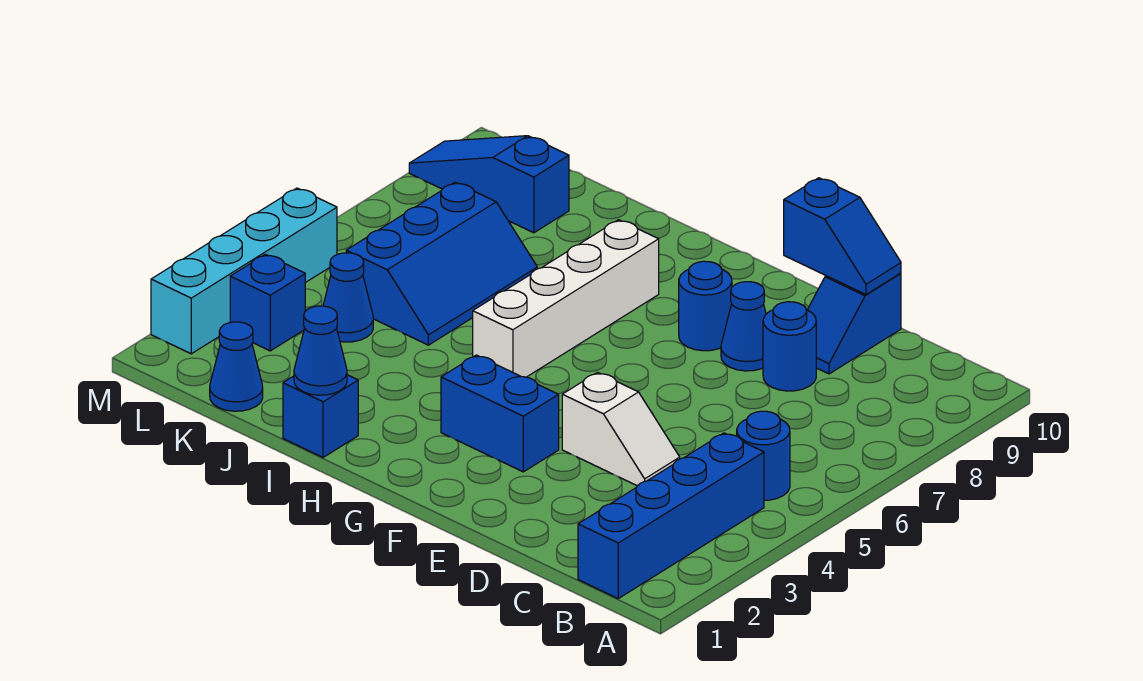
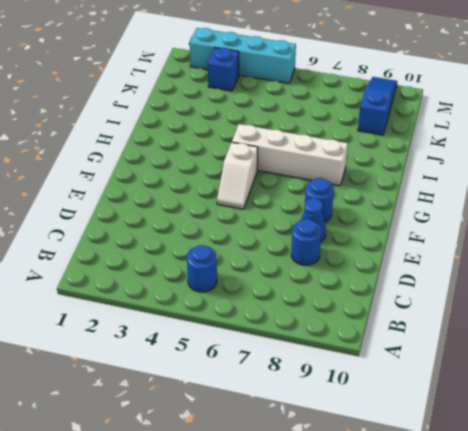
white slope F5:G5 level 1 top G -> white slope D4:E4 level 1 top E
none -> blue brick B1:B4 level 1
none -> blue slope D9:D10 level 1 top 10
none -> blue brick F3:G3 level 1

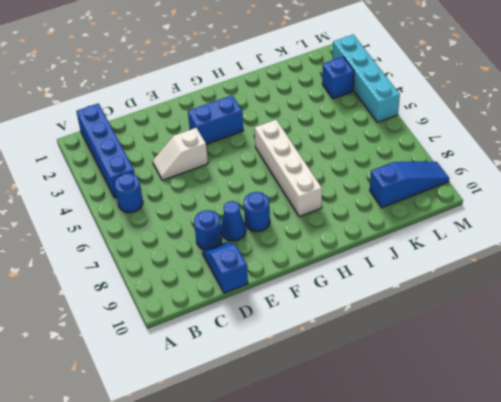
none -> blue brick I1 level 1
none -> blue slope J5:K7 level 1 top K
none -> blue cone K1 level 1

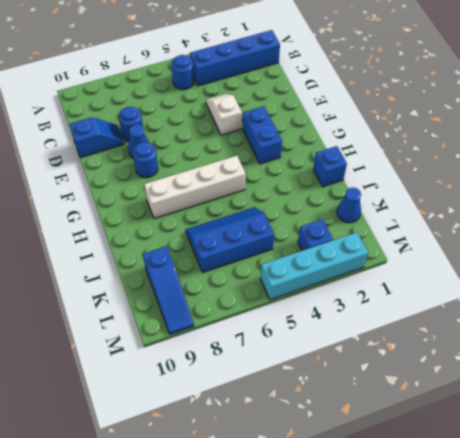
none -> blue cone K4 level 1
none -> blue slope D10:E10 level 2 top E
none -> blue cone I1 level 2

